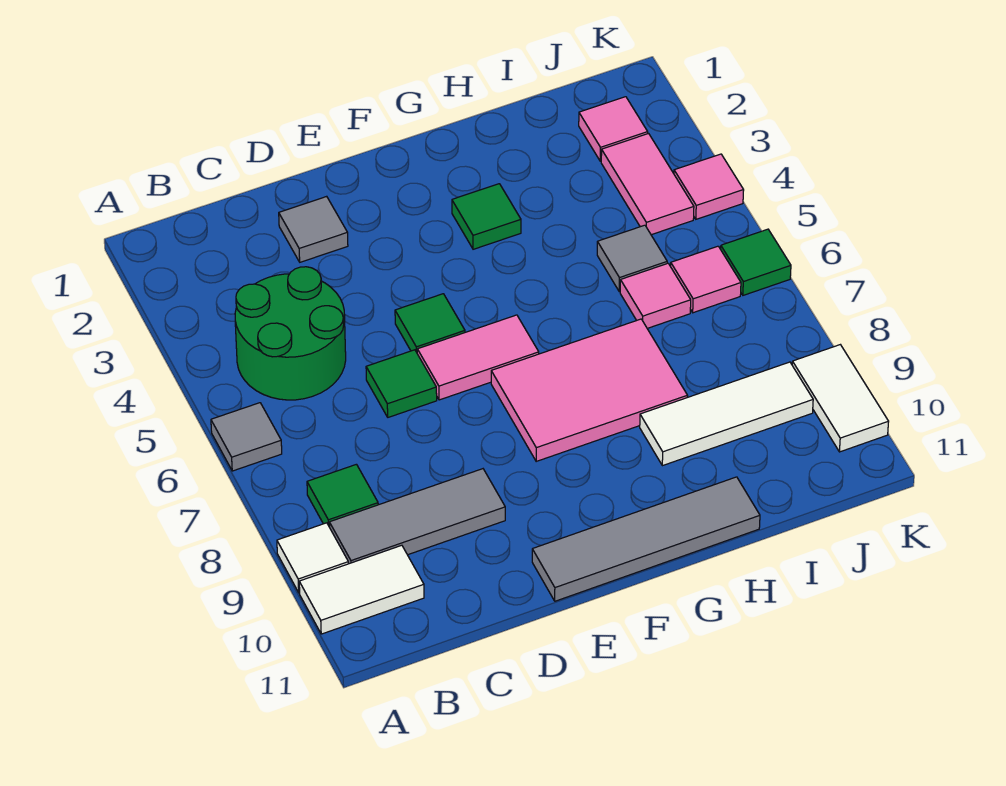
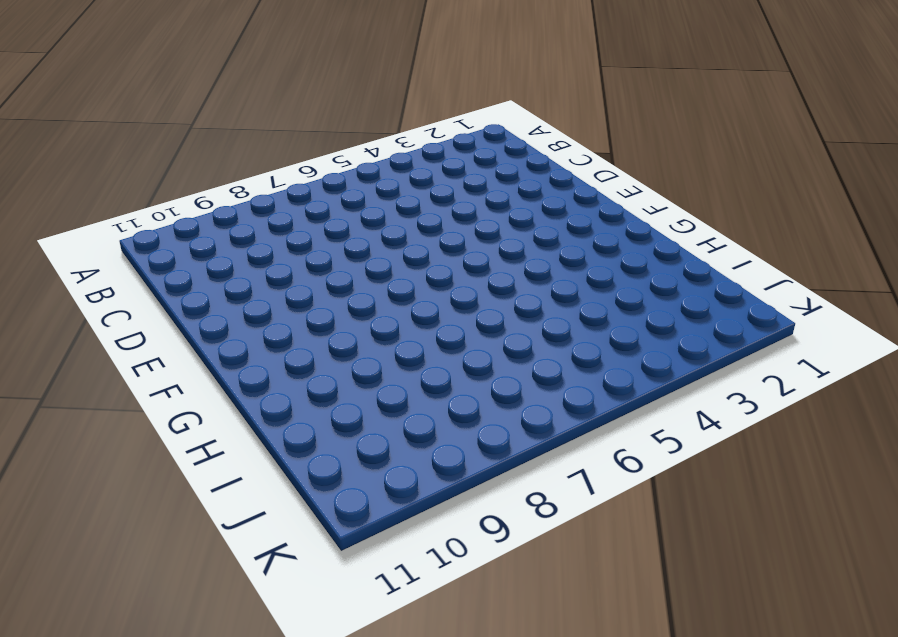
none -> grey tile A6 level 1
none -> white tile A9 level 1
none -> white tile A10:B10 level 1

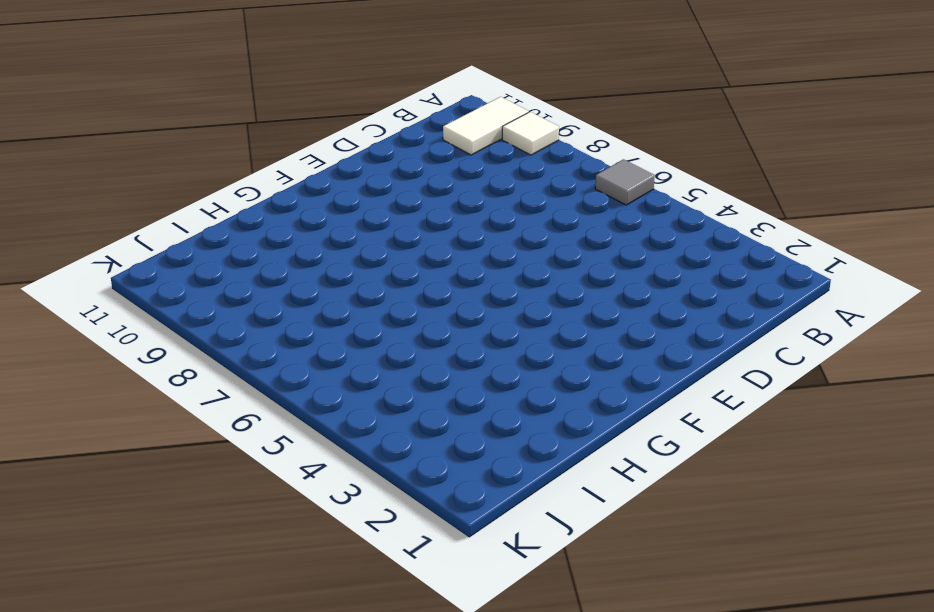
none -> green round brick B4:C5 level 1
none -> green tile B8 level 1
none -> grey tile B9:D9 level 1

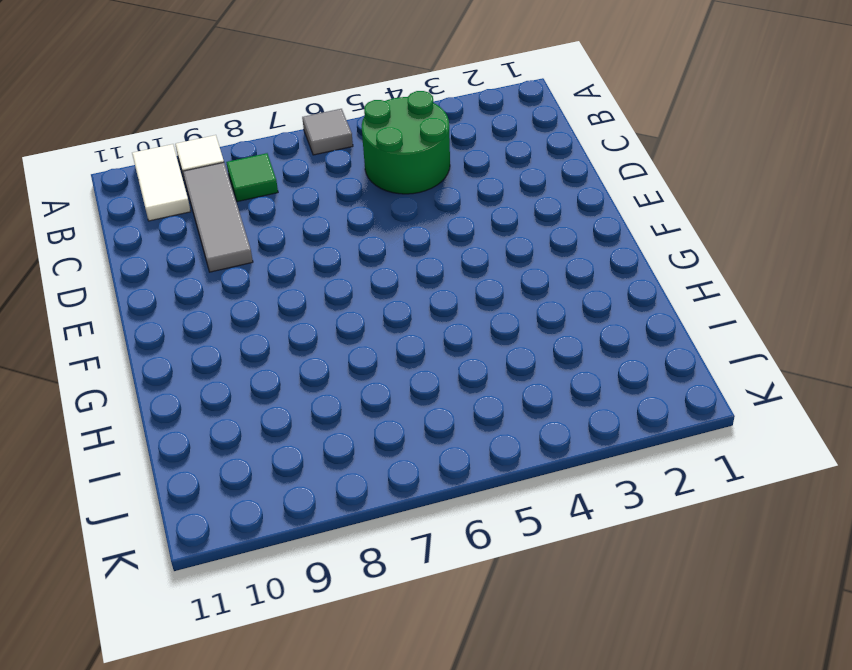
none -> grey tile D2 level 1
none -> green tile D6 level 1
none -> green tile E5 level 1

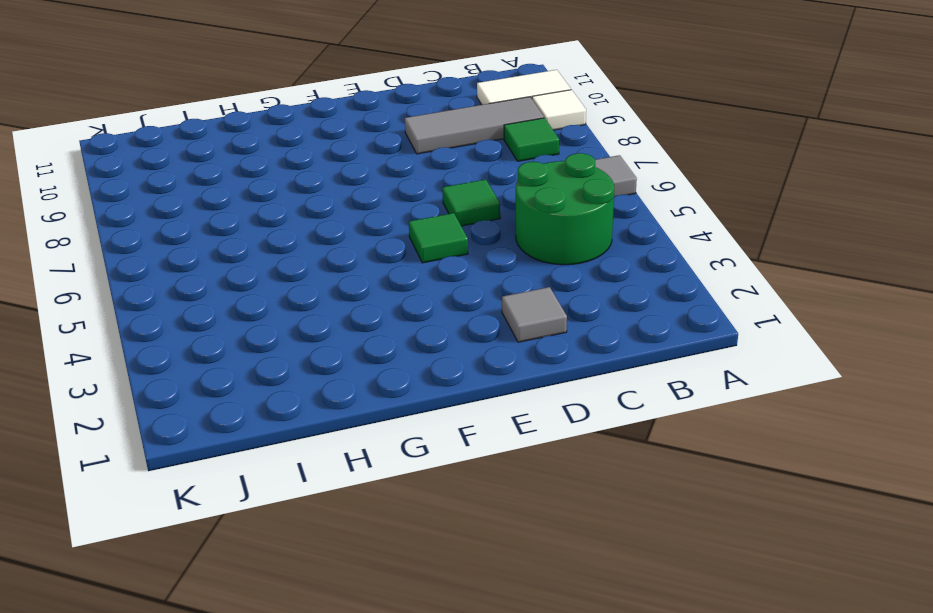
none -> pink tile E6:F6 level 1
none -> grey tile E11:H11 level 1
none -> pink tile F7:H8 level 1

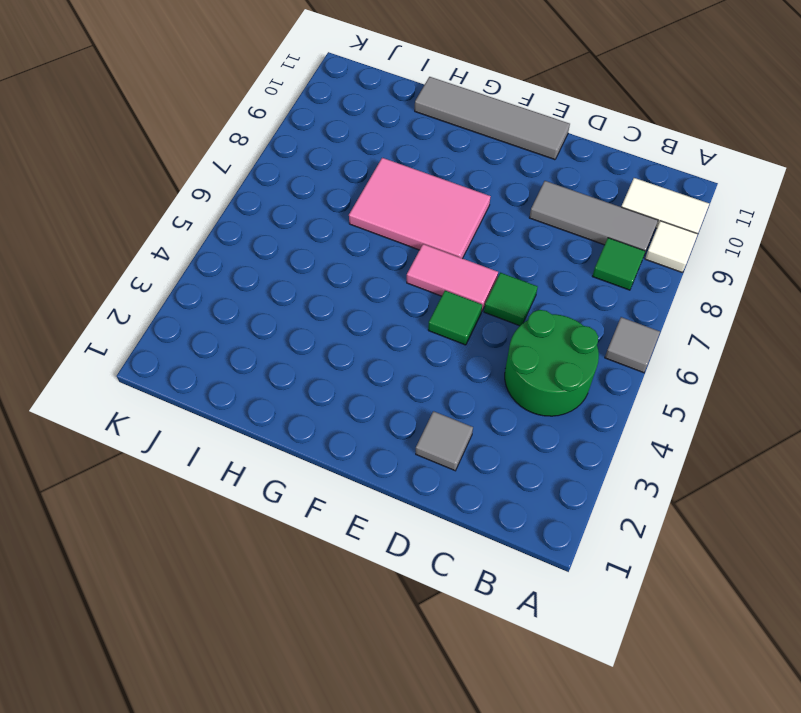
none -> green tile G3 level 1
none -> white tile H9:J9 level 1
none -> grey tile I5 level 1

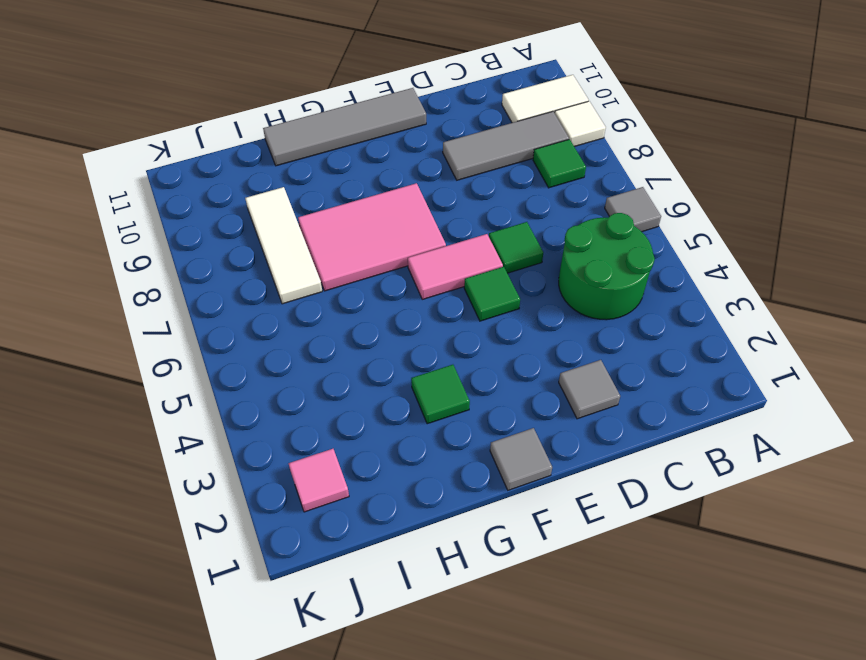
grey tile F1 level 1 -> grey tile I5 level 1
white tile I7:I9 level 1 -> white tile H9:J9 level 1
none -> pink tile I6 level 1
none -> pink tile J3:J4 level 1
none -> pink tile J6 level 1

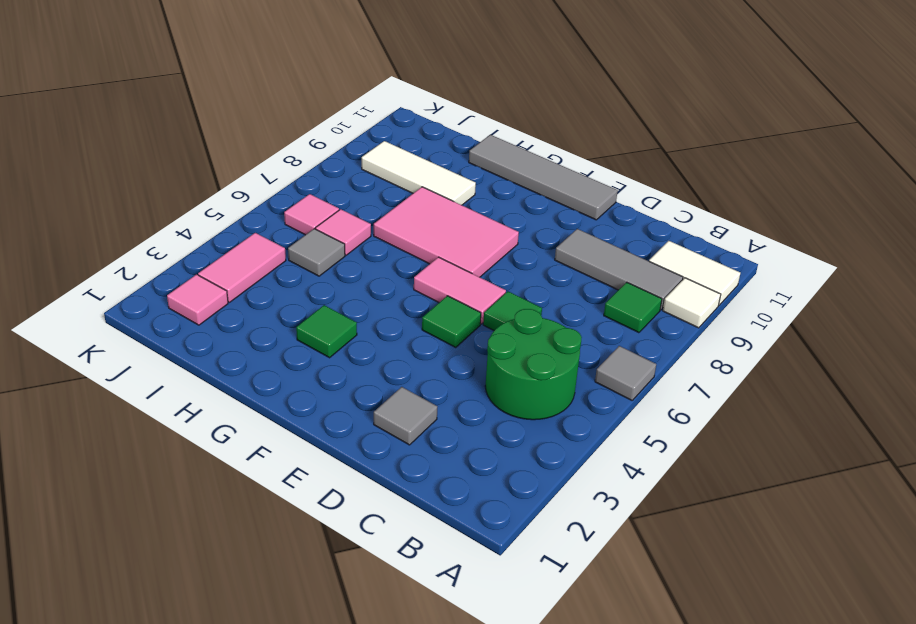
none -> pink tile K4 level 1
none -> green tile K6 level 1
none -> white tile K9:K10 level 1

